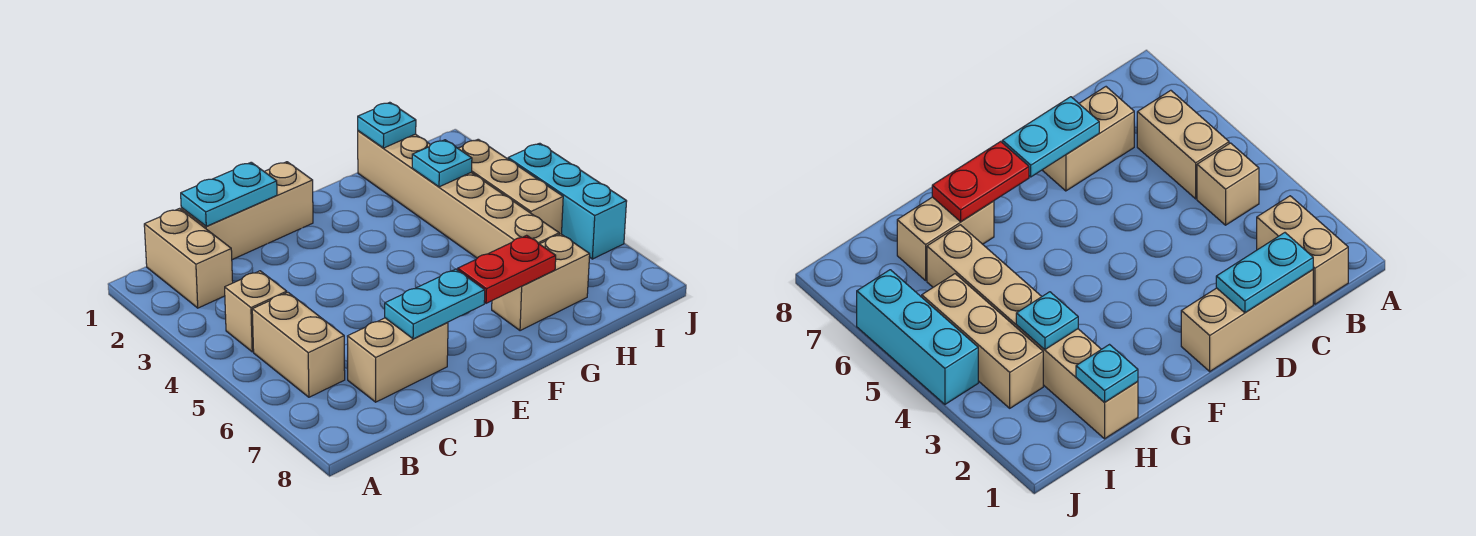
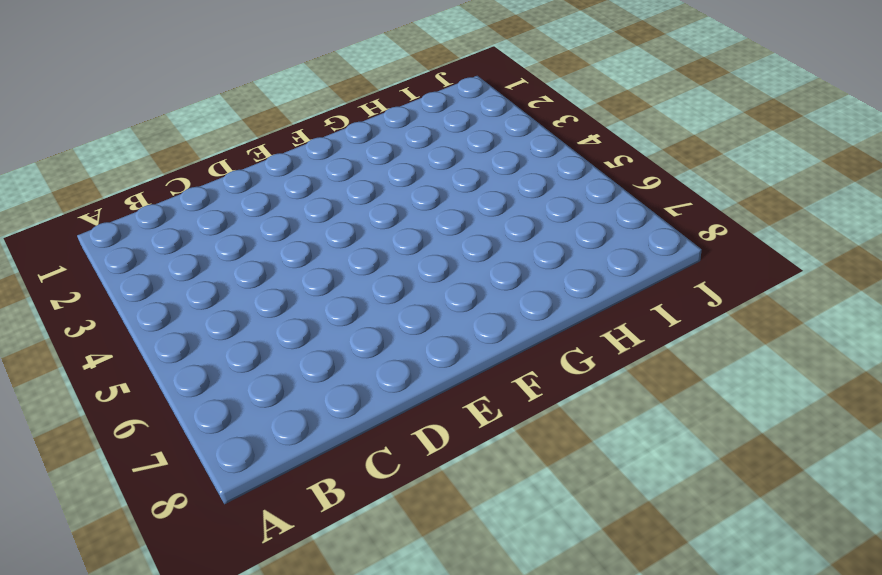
none -> tan brick B1:B2 level 1
none -> tan brick B4 level 1
none -> tan brick B5:B6 level 1

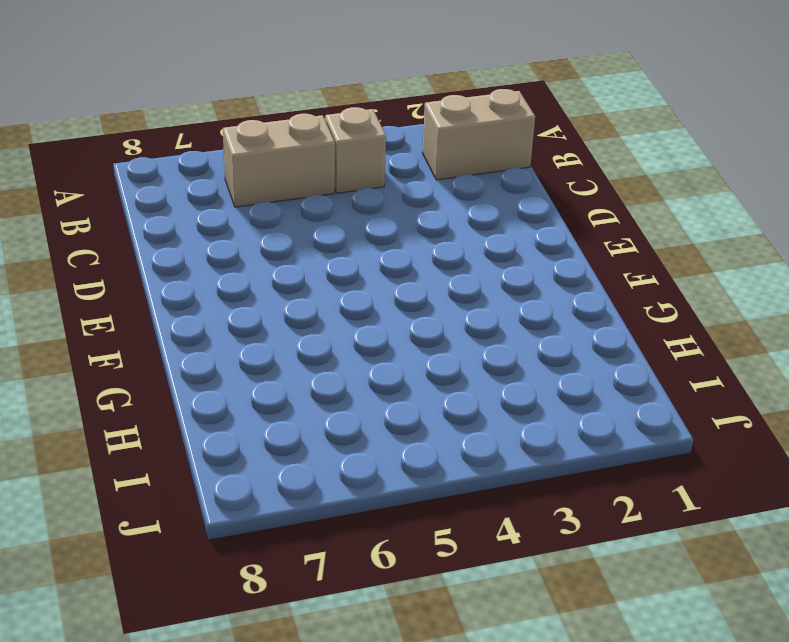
none -> tan brick C1:E1 level 1
none -> tan brick C7:D7 level 1
none -> tan brick G7:H7 level 1

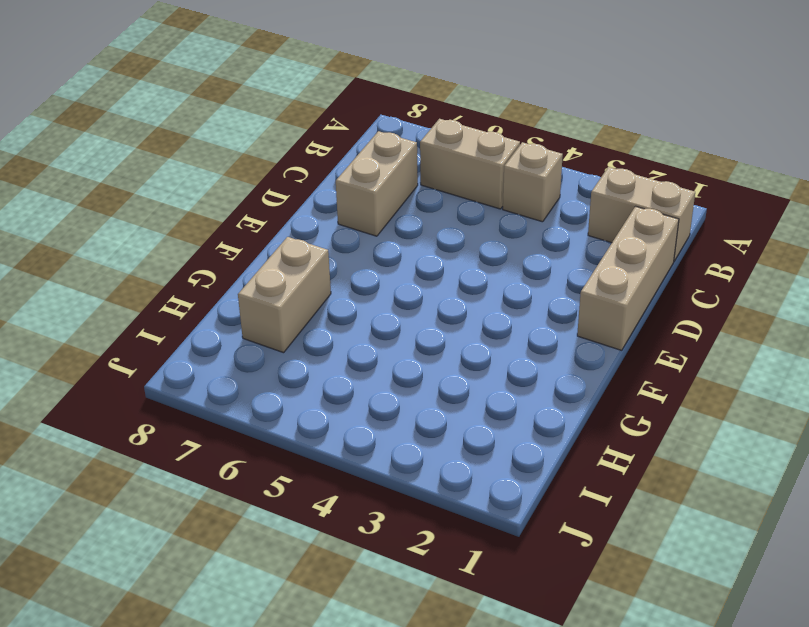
none -> tan brick H1:H6 level 1
none -> tan brick I3:I5 level 1
none -> cyan brick J4:J6 level 1

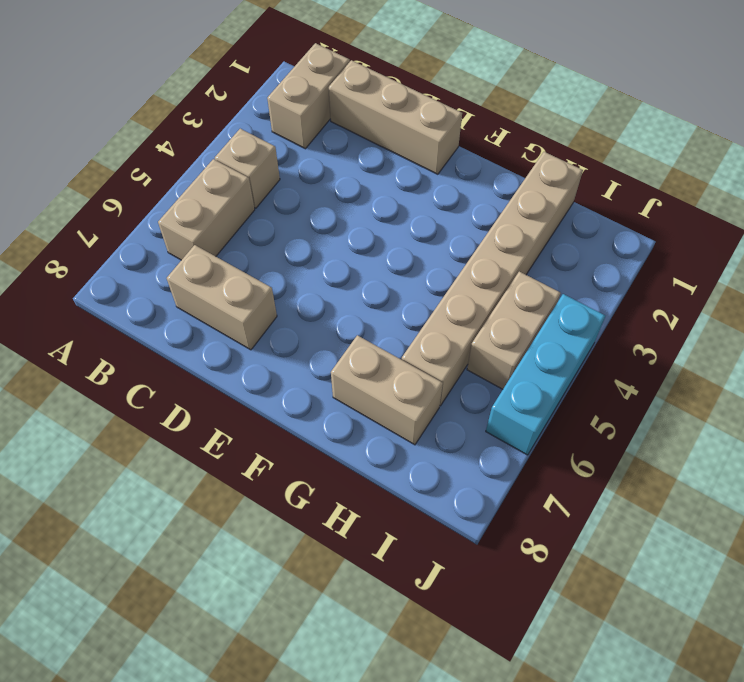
tan brick I4:I5 level 1 -> tan brick I3:I5 level 1
none -> cyan plate C1:D1 level 2
none -> cyan plate D7:E7 level 2
none -> red plate F7:G7 level 2

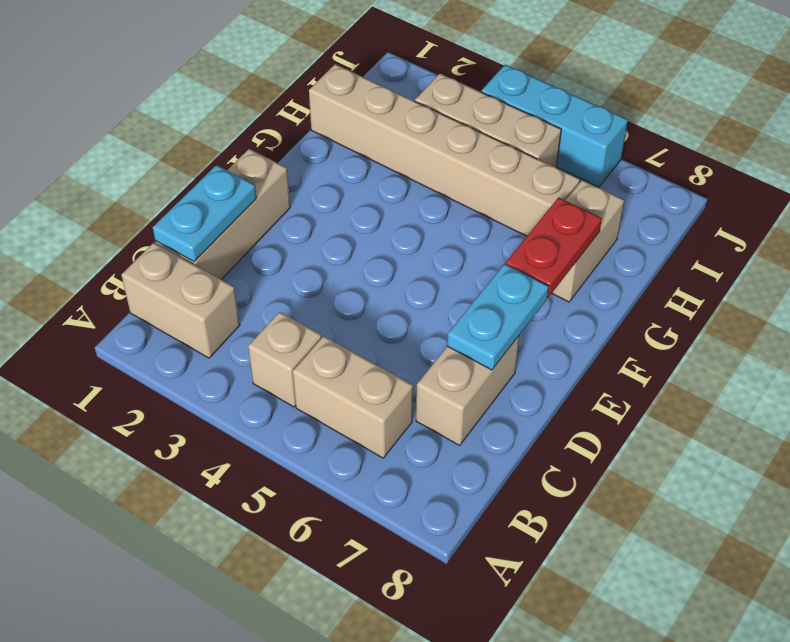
none -> cyan plate H1 level 2
none -> cyan plate H3 level 2

